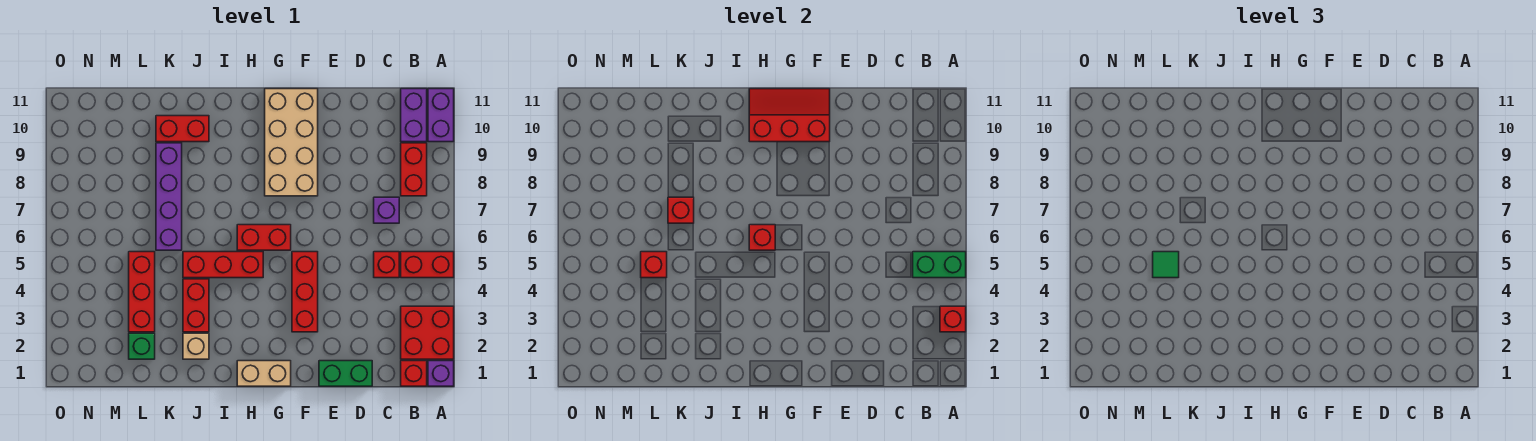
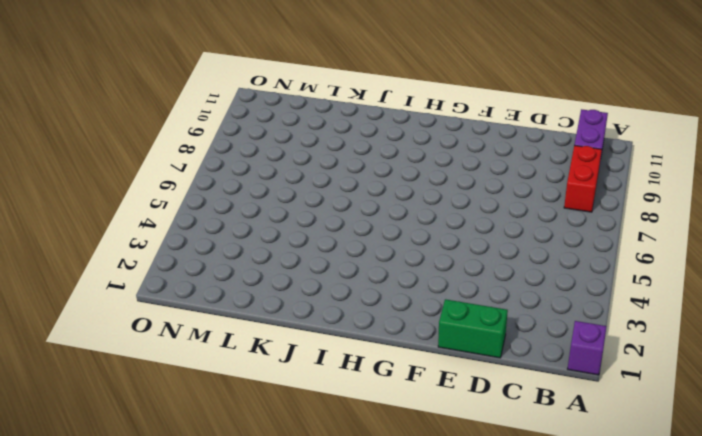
none -> red brick A2:B3 level 1
none -> red brick A5:B5 level 1
none -> purple brick A10:A11 level 1

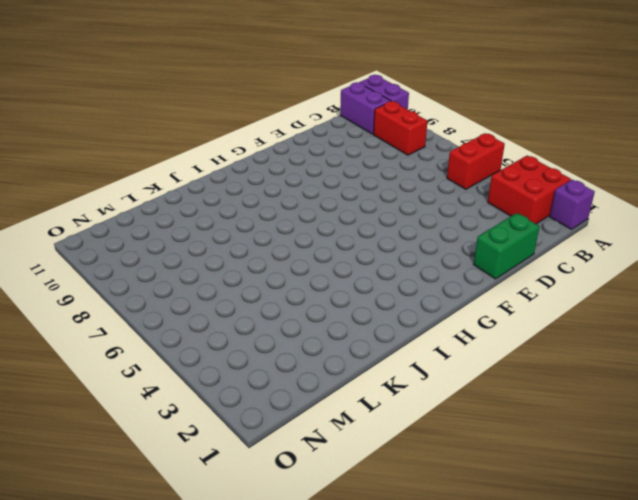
none -> red brick B1 level 1
none -> red brick C5 level 1
none -> purple brick C7 level 1

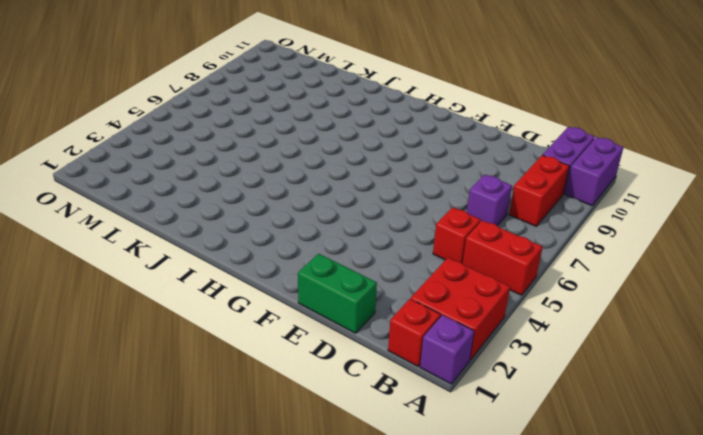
none -> red brick F3:F5 level 1
none -> tan brick F8:G11 level 1
none -> tan brick G1:H1 level 1

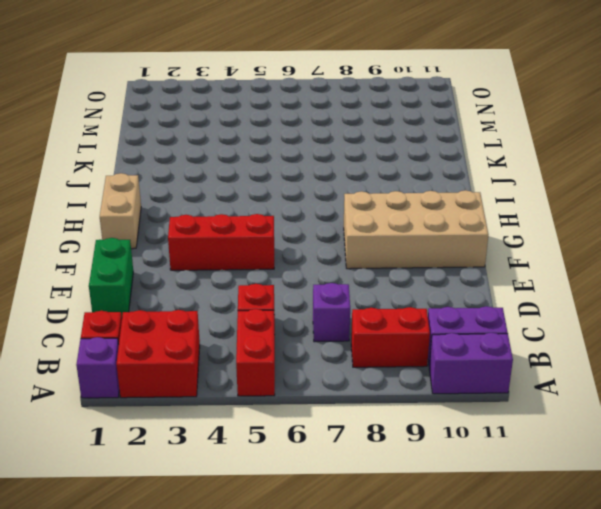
none -> red brick G6:H6 level 1
none -> red brick H5:J5 level 1
none -> tan brick J2 level 1

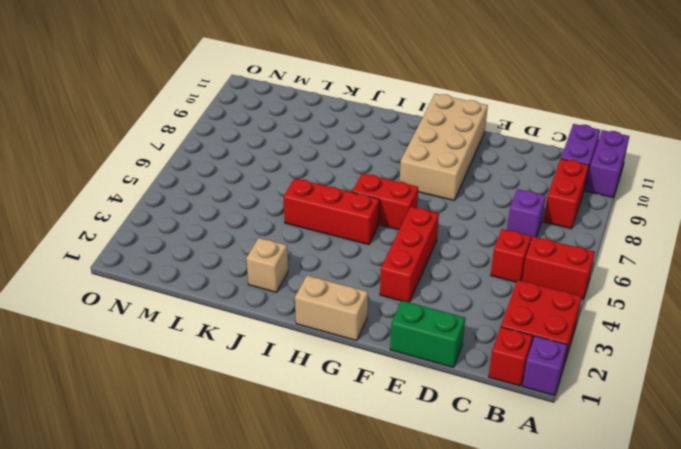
none -> red brick J3:J4 level 1
none -> red brick J10:K10 level 1
none -> purple brick K6:K9 level 1

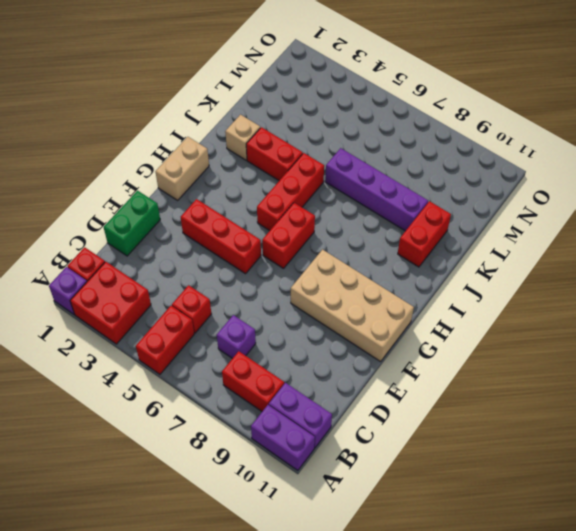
none -> green brick L2 level 1
none -> red brick L3:L5 level 1
none -> red brick A3 level 2

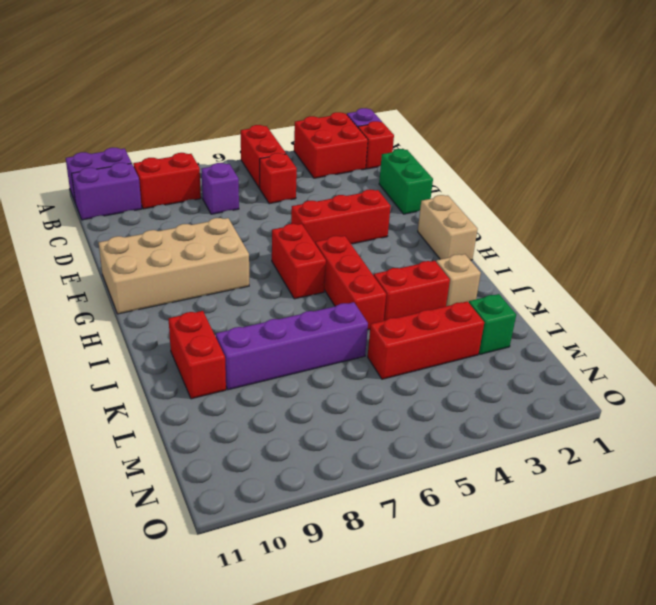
none -> red brick A3 level 2
none -> green brick A5:B5 level 2
none -> red slope F10:H11 level 2 top 10

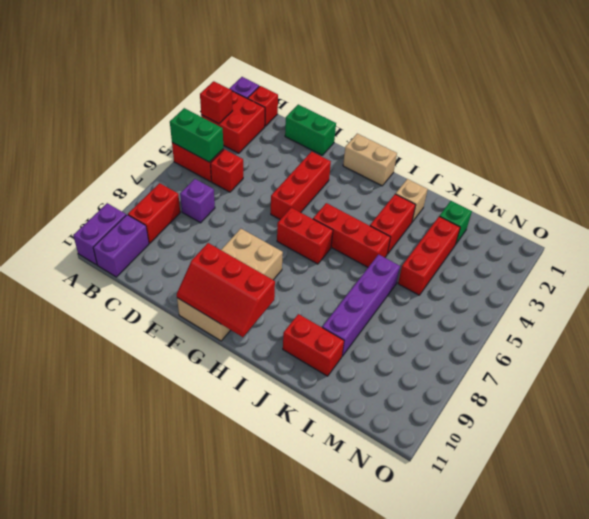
none -> red brick H6 level 2
none -> red brick K7 level 2
none -> red brick L5 level 2

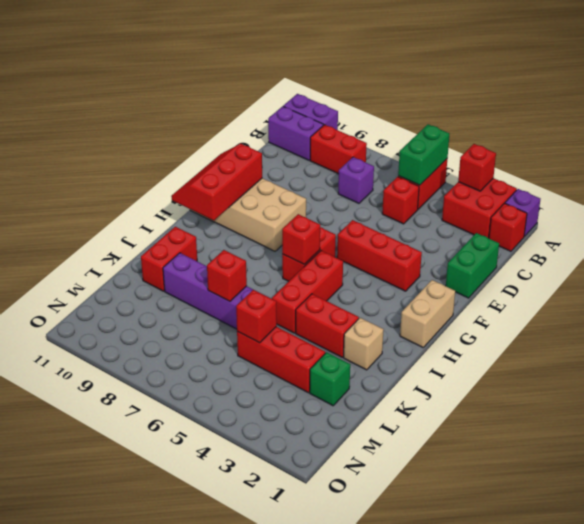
none -> green tile L5 level 3

